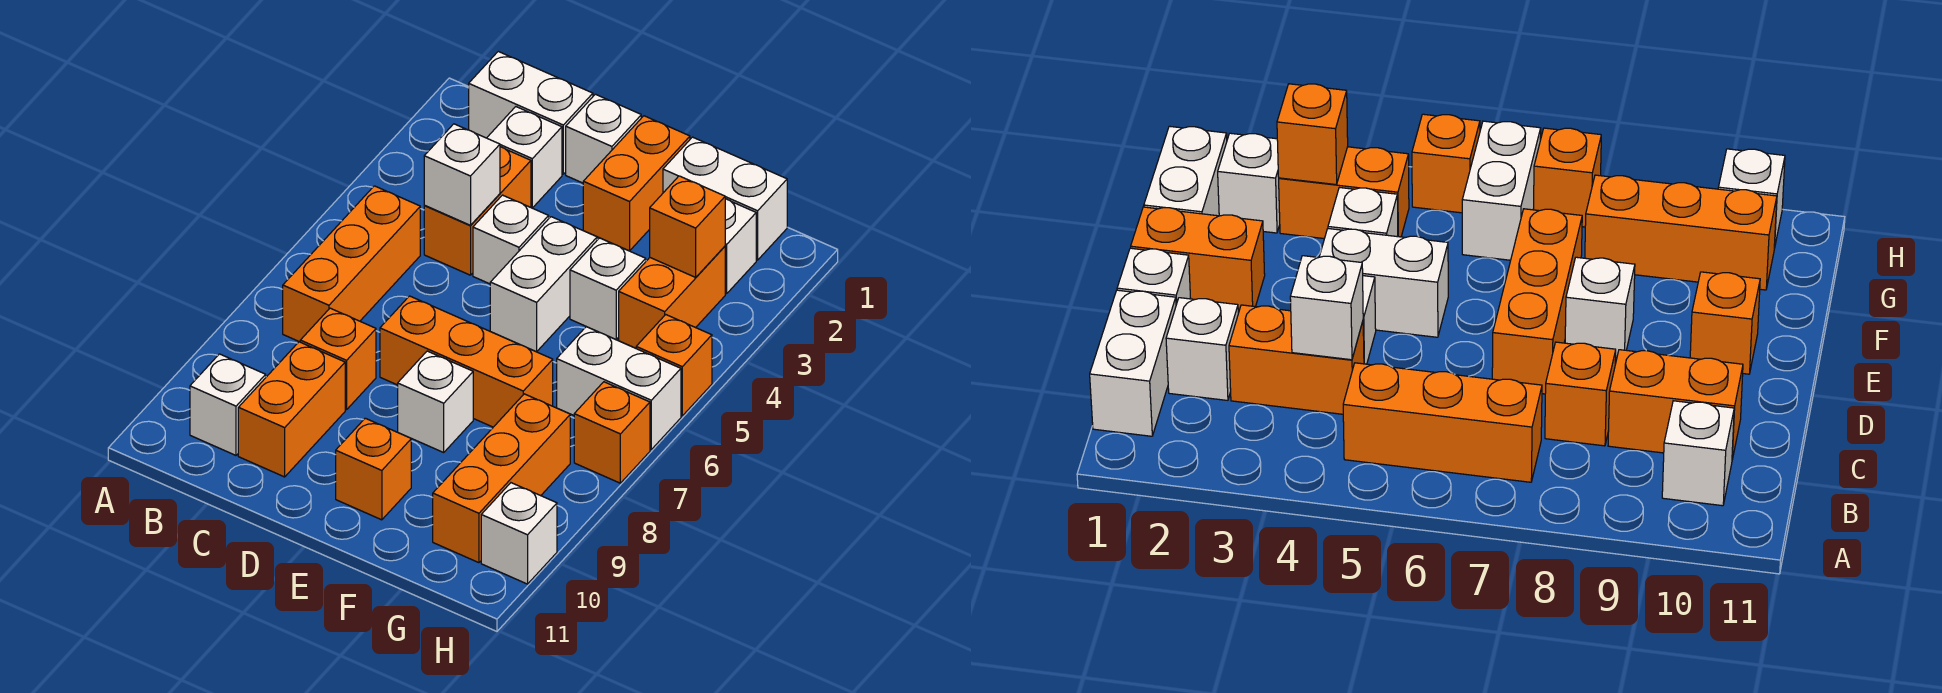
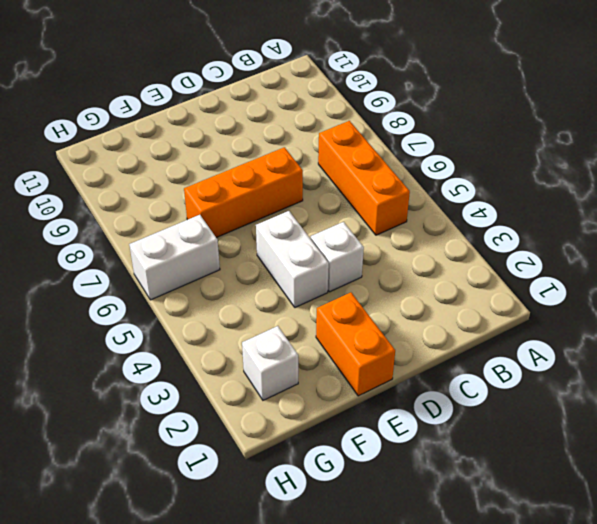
none -> white brick B1:C1 level 1
none -> white brick B10 level 1
none -> white brick C2 level 1

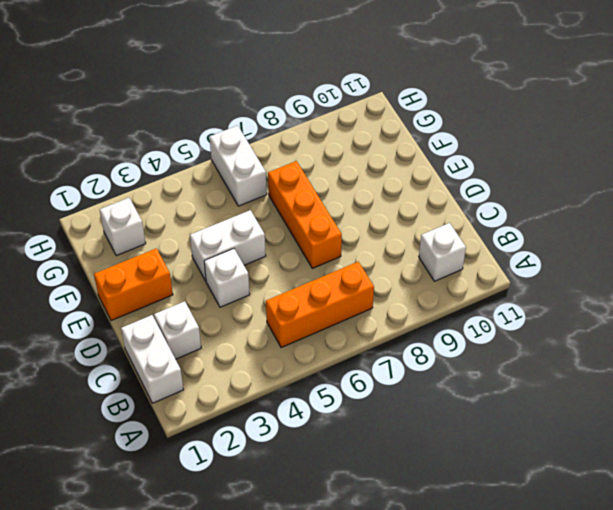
none -> orange brick C3:C4 level 1
none -> orange brick C8 level 1
none -> orange brick C9:C10 level 1

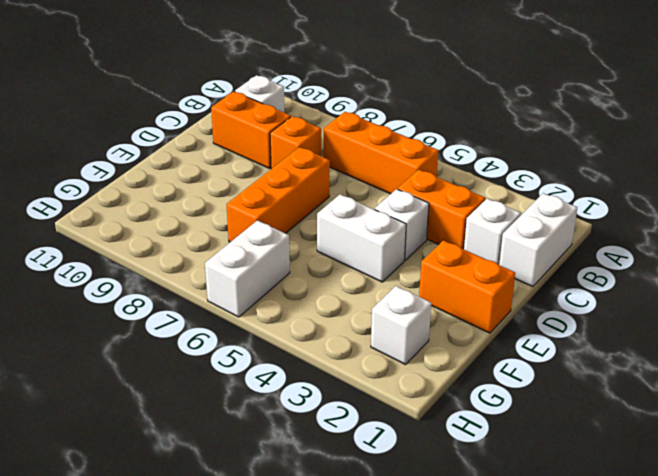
none -> white brick D1 level 1
none -> white brick E8 level 1
none -> orange brick E10 level 1

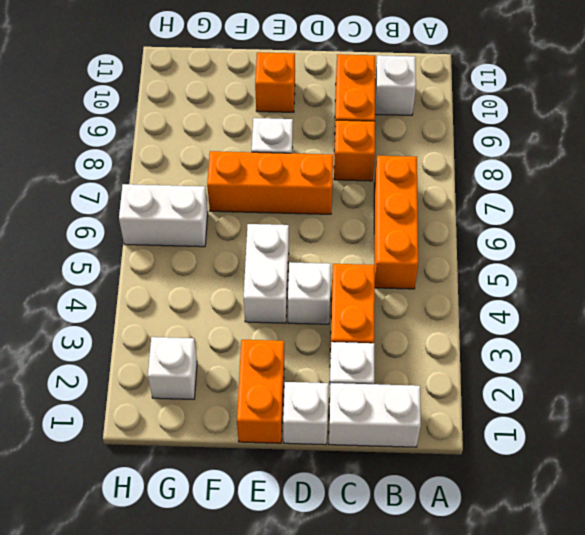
none -> white brick F1:G1 level 1
none -> white brick F4 level 1
none -> orange brick G3:G4 level 1

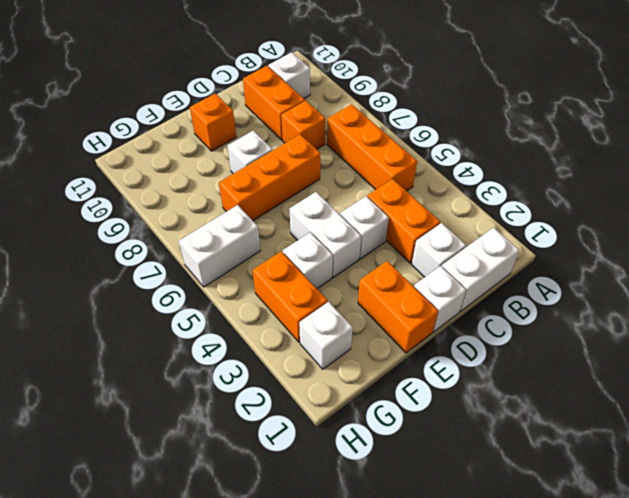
none -> white brick F1:G1 level 1
none -> orange brick G8:G10 level 1
none -> orange brick H5 level 1

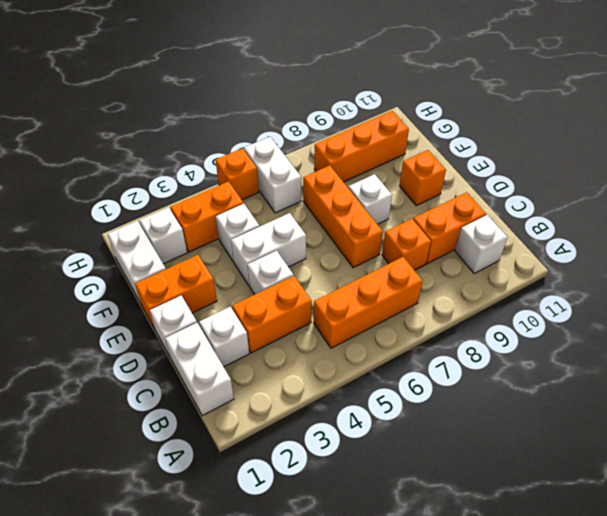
none -> orange brick H7 level 1
none -> white brick H10 level 1
none -> white brick C4 level 2

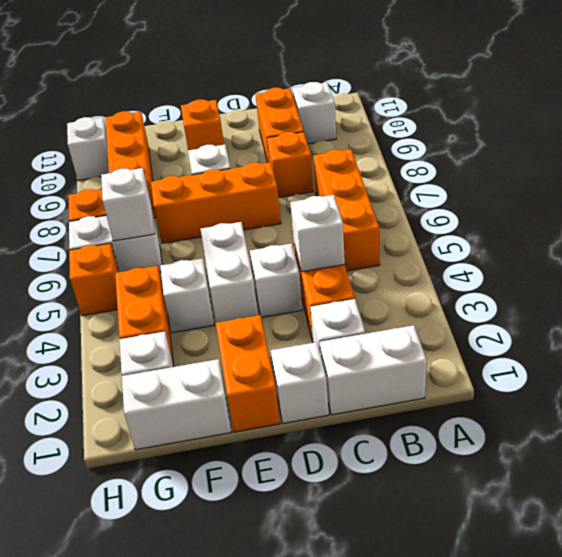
white brick G6 level 2 -> none
none -> orange brick G3 level 2

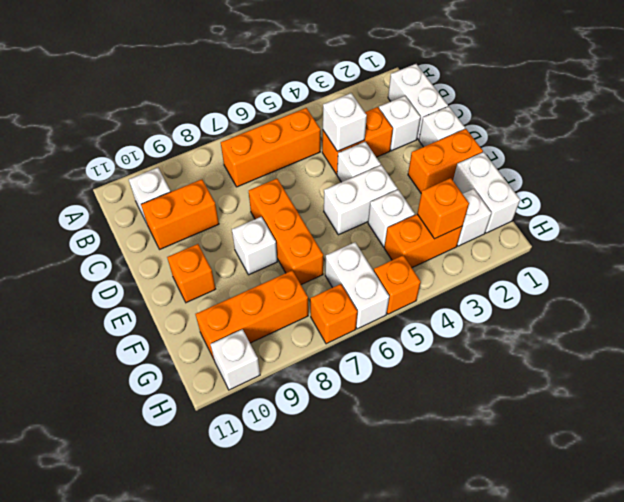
none -> orange brick C8 level 1

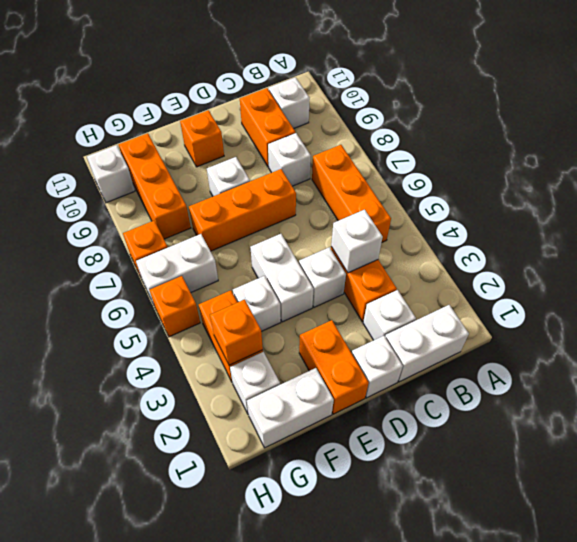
white brick C8 level 1 -> orange brick C8 level 1

